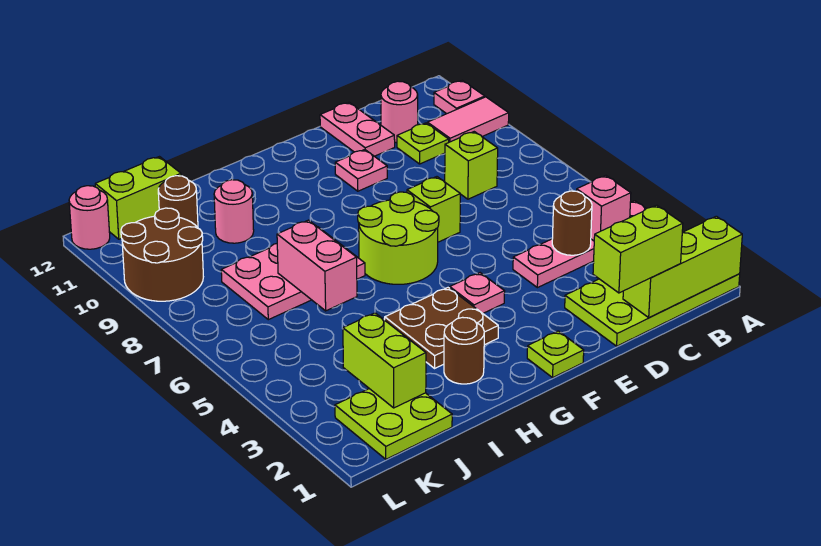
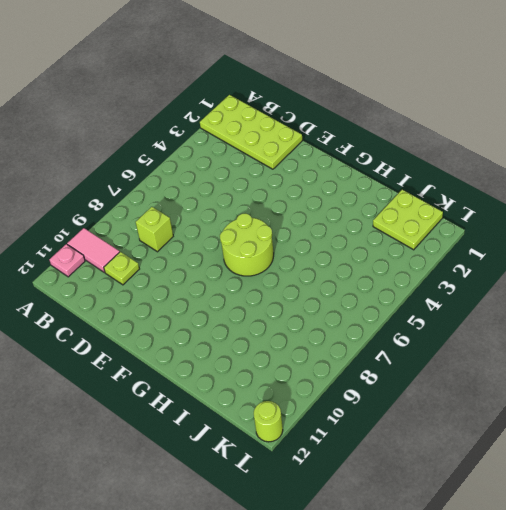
lime round brick L12 level 1 -> pink round brick L12 level 1
none -> pink plate A4:D4 level 1
none -> pink round brick C11 level 1
none -> pink plate D11:D12 level 1

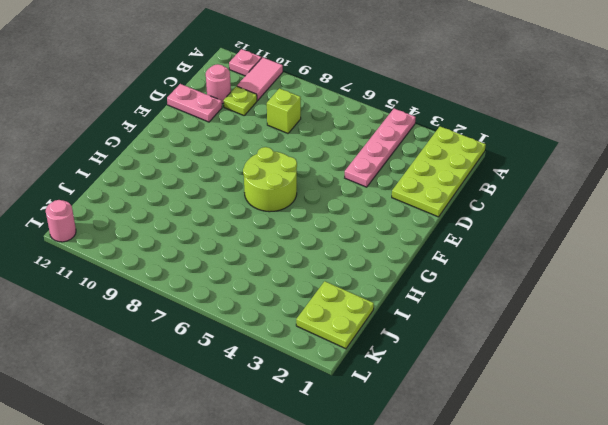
none -> lime brick E7 level 1
none -> pink plate E10 level 1
none -> lime plate F1 level 1

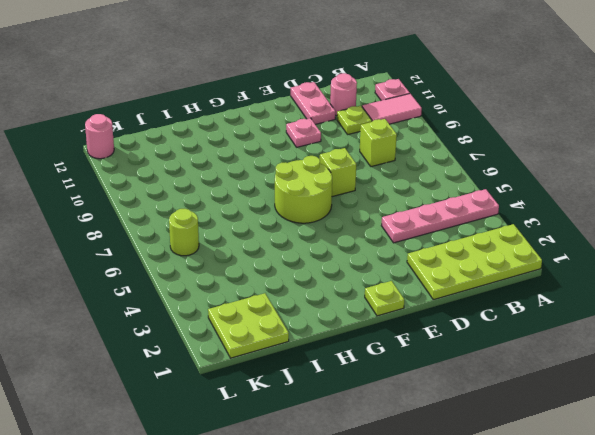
lime round brick K6 level 1 -> none
none -> pink plate F4 level 1
none -> brown plate G3:H4 level 1
none -> brown round brick H2 level 1

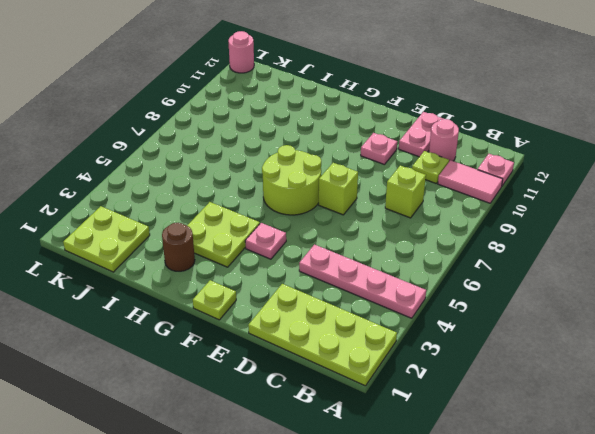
lime plate G3:H4 level 1 -> brown plate G3:H4 level 1
none -> pink plate H7:J8 level 1
none -> pink round brick I10 level 1
none -> brown round brick J11 level 1

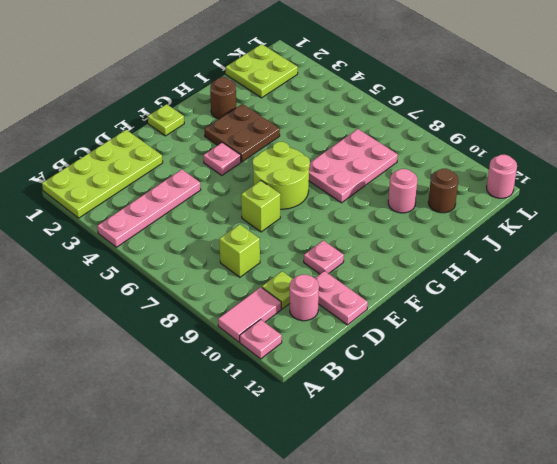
none -> lime brick J12:K12 level 1
none -> brown round brick K9:L10 level 1
none -> lime brick A1:C1 level 2

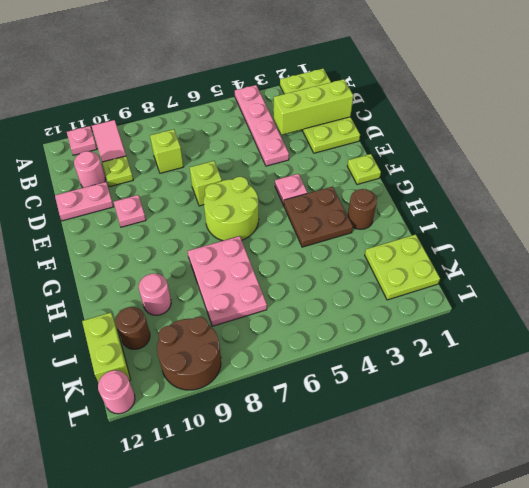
lime brick C1:C3 level 2 -> lime brick A1:C1 level 2
none -> pink brick B4 level 2
none -> brown round brick C4 level 2
none -> pink brick I6:I7 level 2

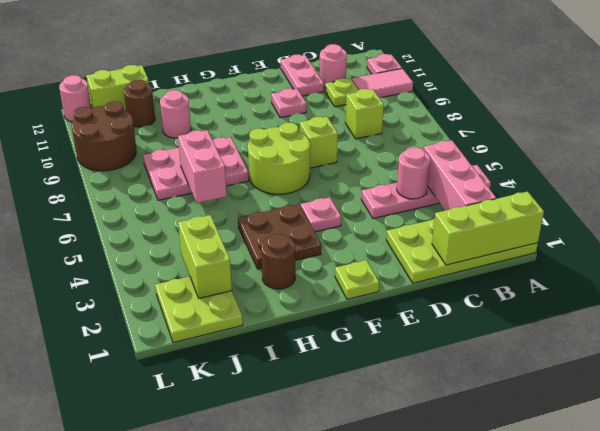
pink brick B2:B4 level 2 -> pink brick B4 level 2
pink round brick C4 level 2 -> brown round brick C4 level 2
none -> lime brick C1:D1 level 3

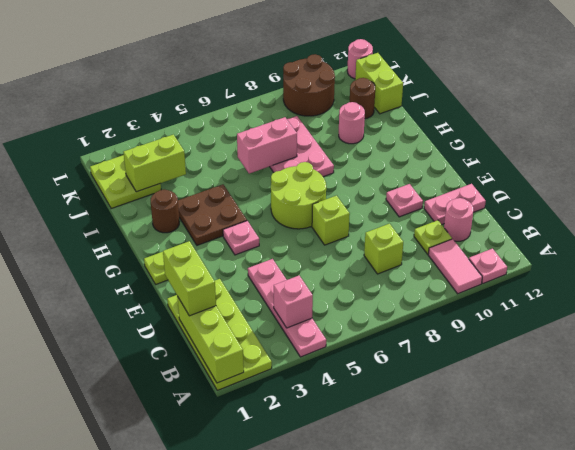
none -> brown round brick C4 level 2

